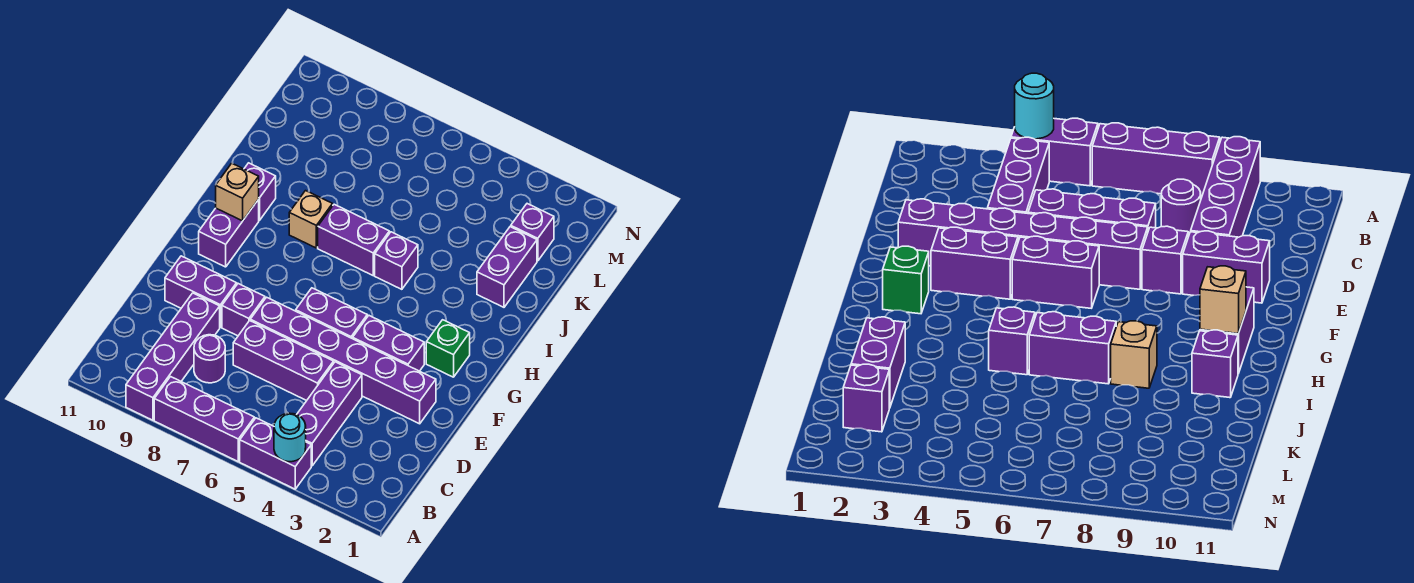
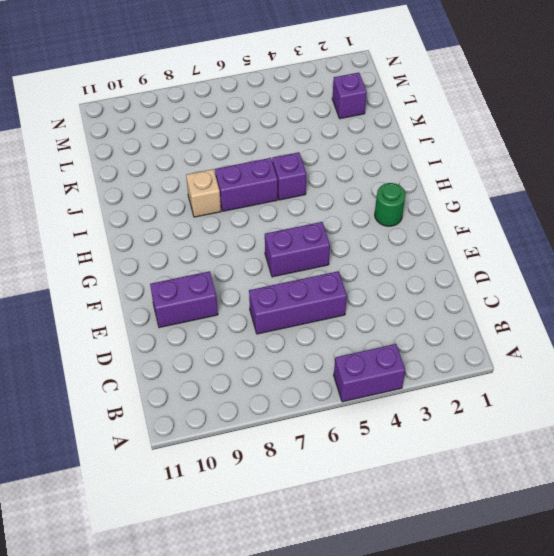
green round brick G2 level 1 -> green brick G2 level 1
none -> purple brick A6:A8 level 1
none -> purple brick A9:D9 level 1
none -> purple brick B4:D4 level 1

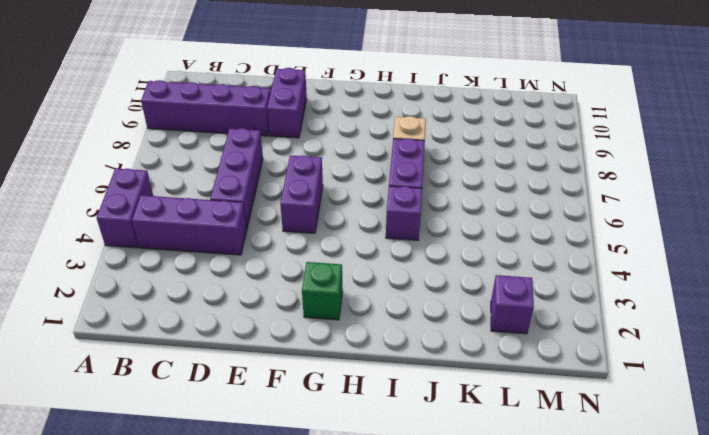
none -> purple brick A6:A8 level 1
none -> purple round brick C8 level 1
none -> purple brick E2:E7 level 1

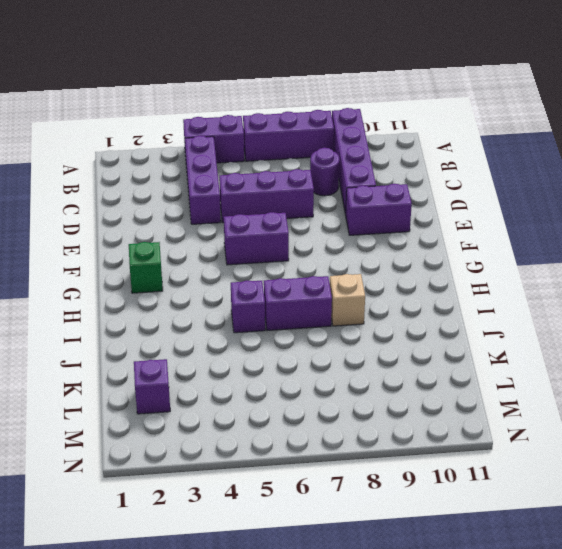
none -> purple brick E2:E7 level 1
none -> purple brick E8 level 1
none -> purple brick F3:F4 level 1

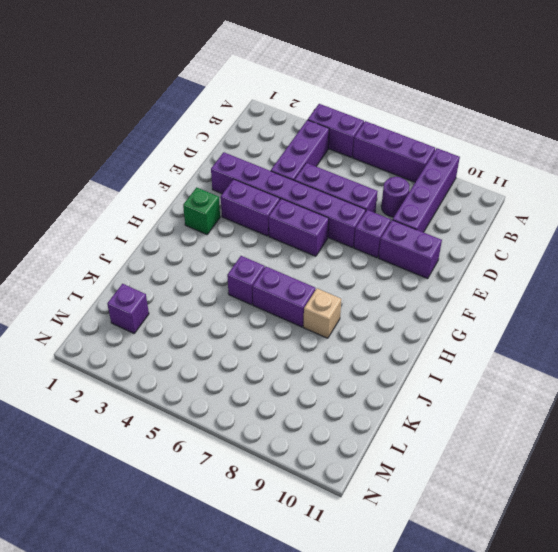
none -> purple brick G10:H10 level 1
none -> purple brick I10 level 1
none -> purple brick J2:K2 level 1

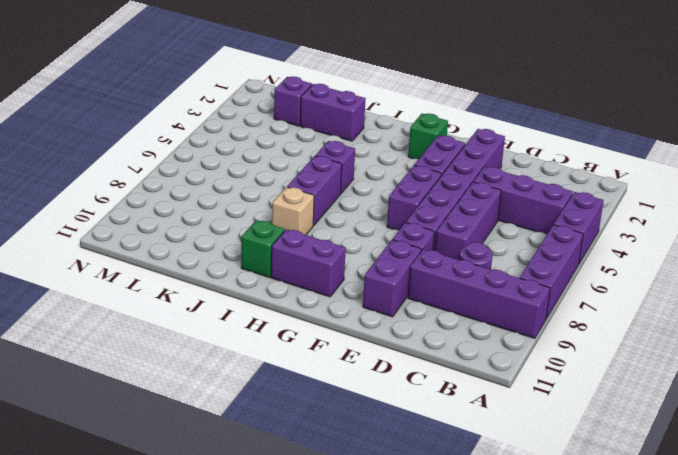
green brick I10 level 1 -> purple brick I10 level 1
none -> cyan round brick A4 level 2
none -> tan brick H10 level 2

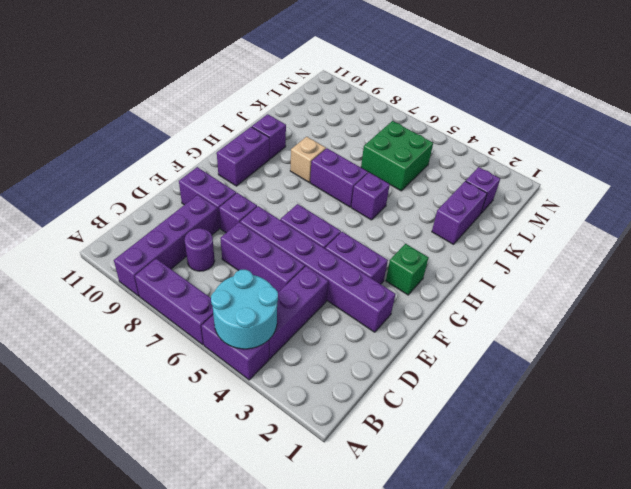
cyan round brick A4:B5 level 2 -> cyan round brick A4 level 2
green brick K5:L6 level 1 -> none
none -> tan brick H10 level 2

